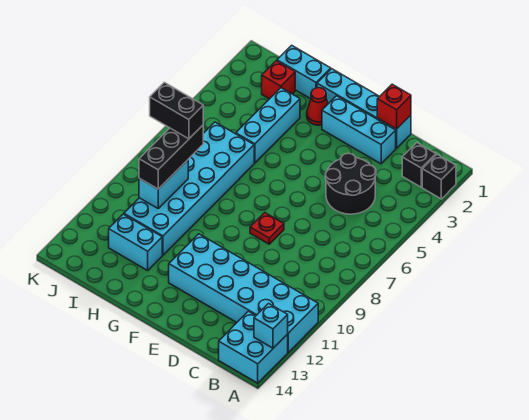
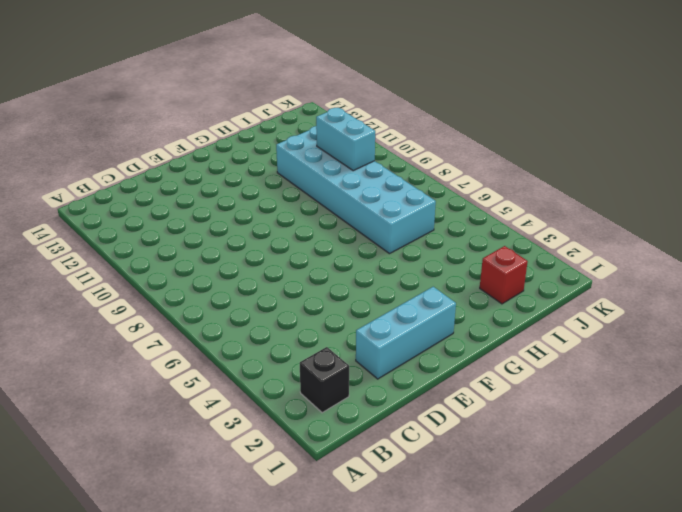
none -> black brick A2 level 1
none -> cyan brick A11:F12 level 1
none -> cyan brick A13:B14 level 1

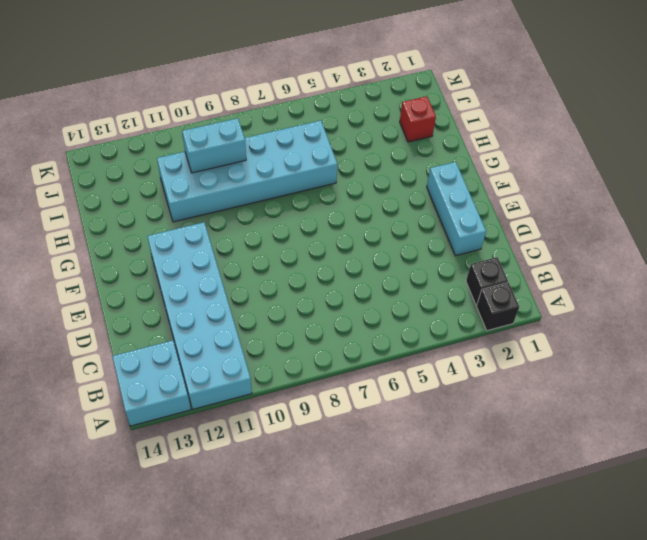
none -> black round brick C4:D5 level 1
none -> cyan brick D1:G1 level 1
none -> red plate E8 level 1

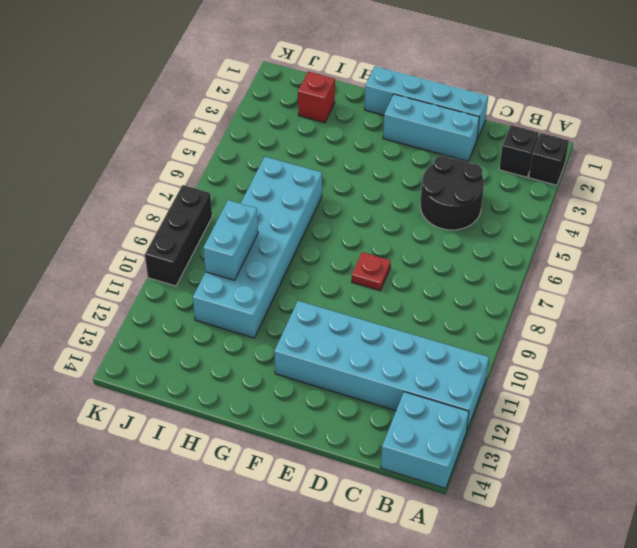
black brick K8:K10 level 1 -> black brick I8:I10 level 3
none -> red cone G2 level 1
none -> cyan brick H1:I1 level 1
none -> cyan brick H3:H5 level 1

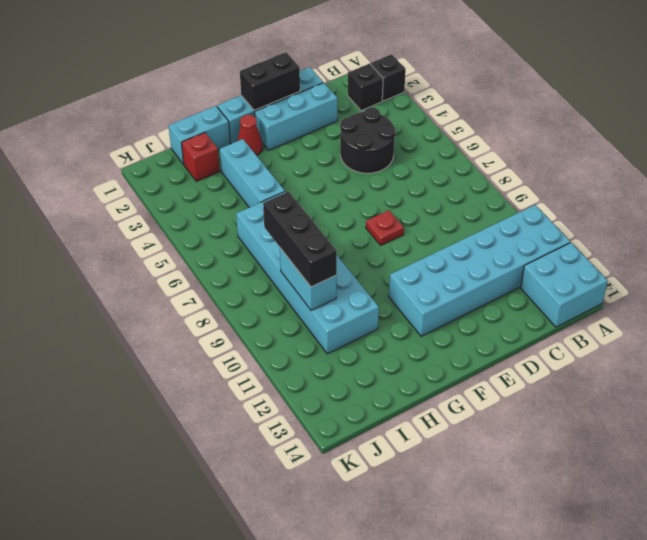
black brick E1:F1 level 2 -> black brick I8:J8 level 4
none -> cyan brick H12:I12 level 1
none -> cyan brick A13 level 2
none -> red brick D1 level 2

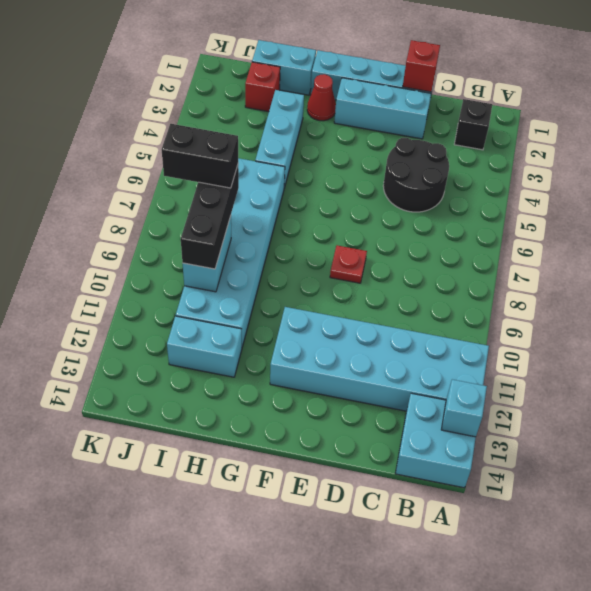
none -> black brick A2 level 1

